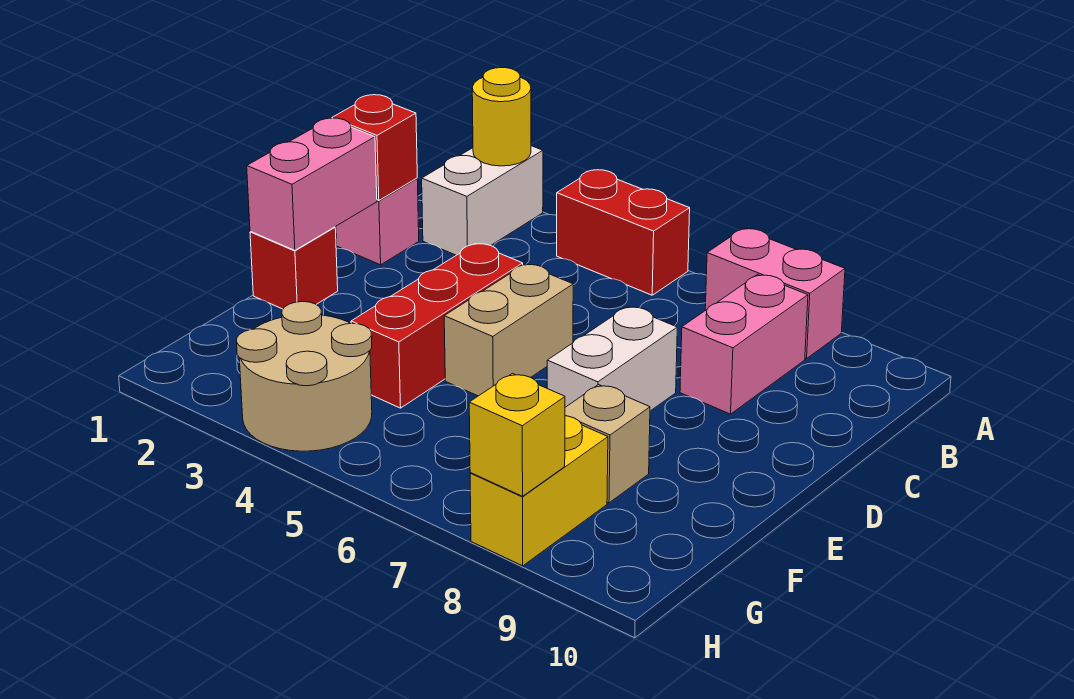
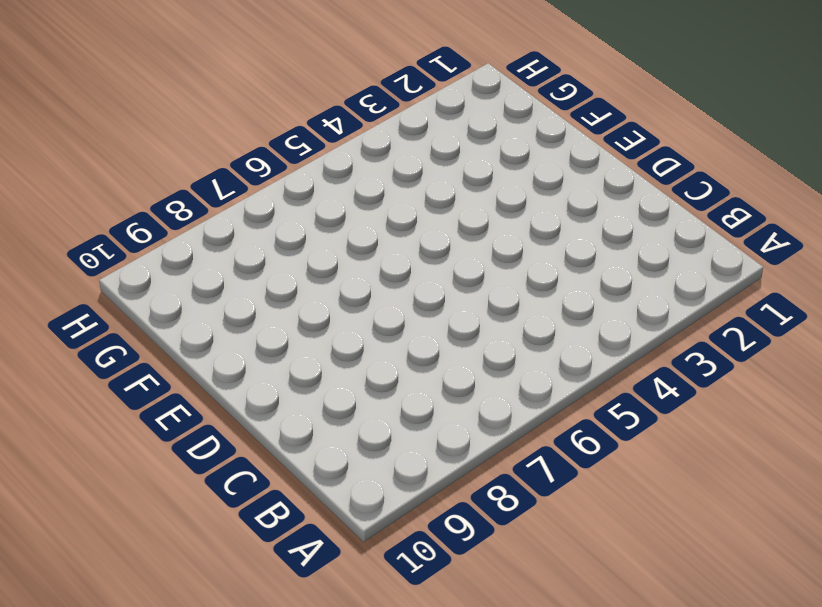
none -> white brick A2:B2 level 1
none -> red brick A4:A5 level 1
none -> pink brick A7:A8 level 1

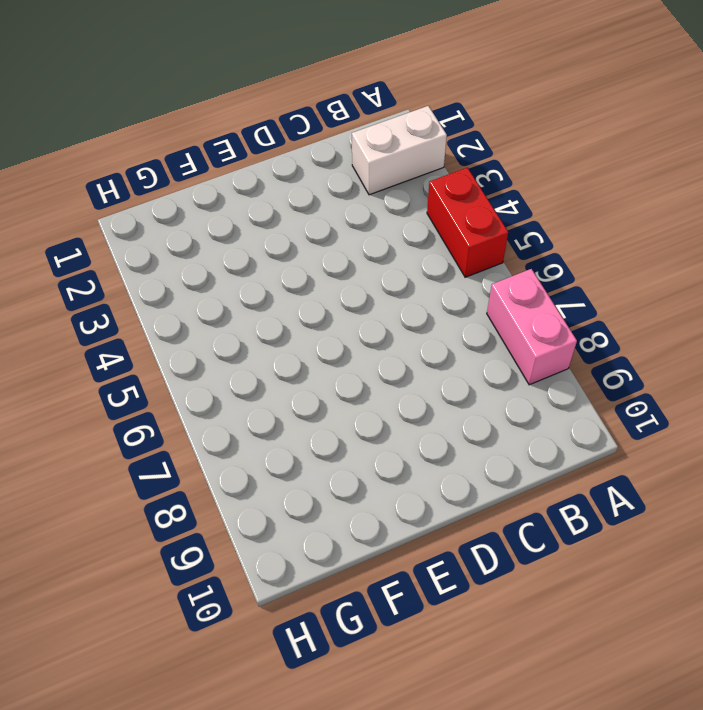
none -> pink brick B8:C8 level 1
none -> pink brick C1 level 1
none -> red brick D4:F4 level 1

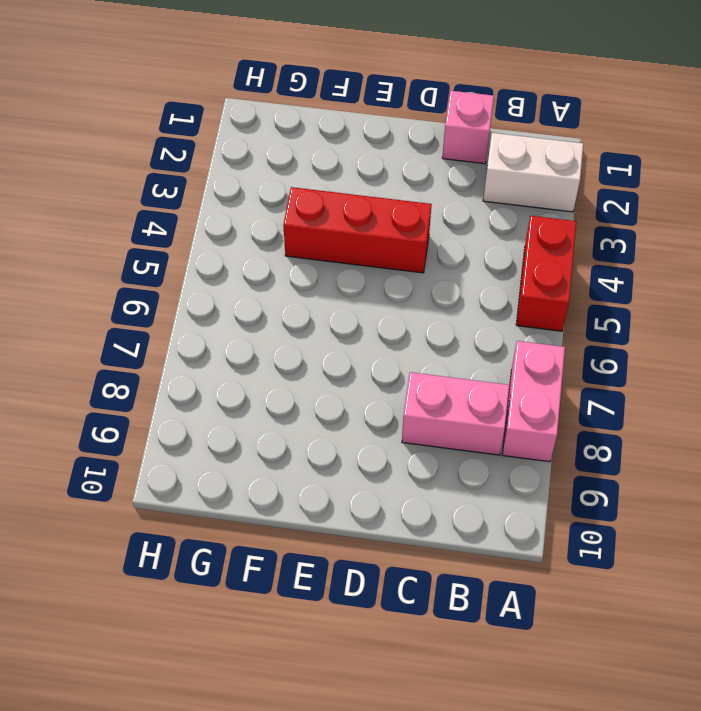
none -> tan brick D5:E5 level 1
none -> white brick D7:E7 level 1
none -> red brick E1 level 1

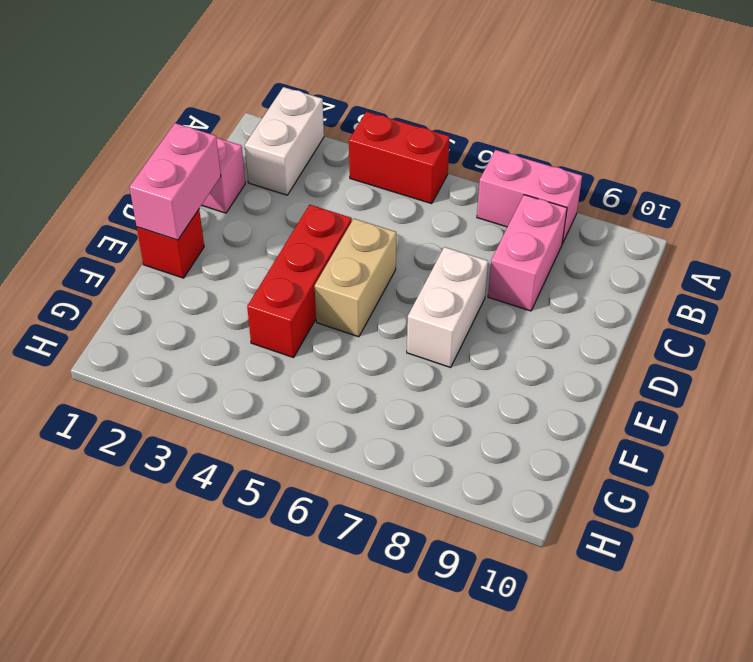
none -> tan brick F8 level 1
none -> tan round brick G3:H4 level 1
none -> yellow brick G8:H8 level 1

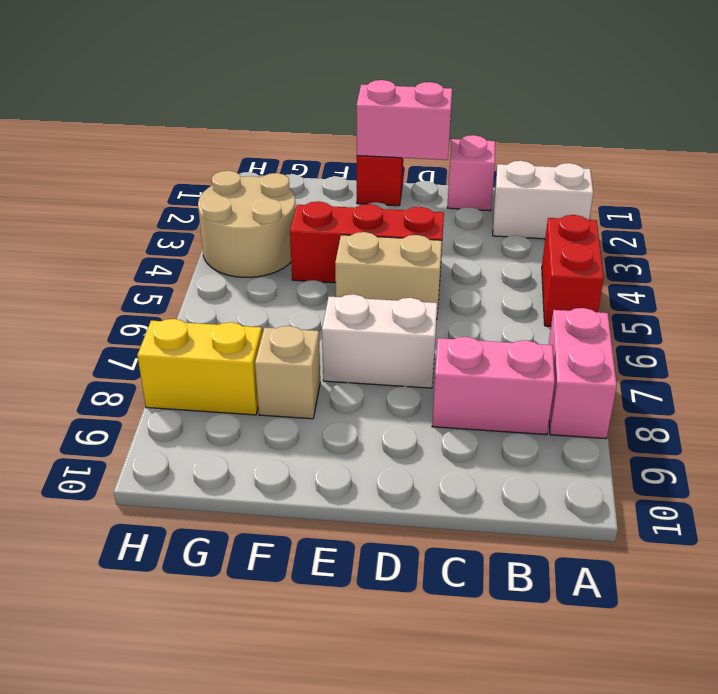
none -> yellow round brick A2 level 2
none -> red brick C1 level 2
none -> yellow brick H8 level 2

